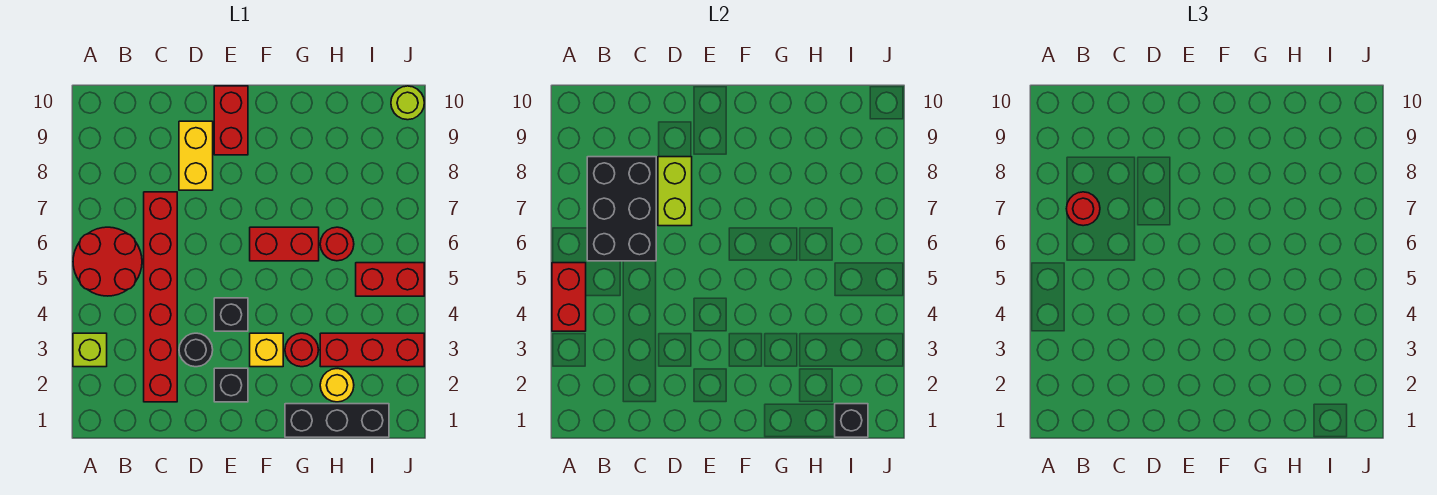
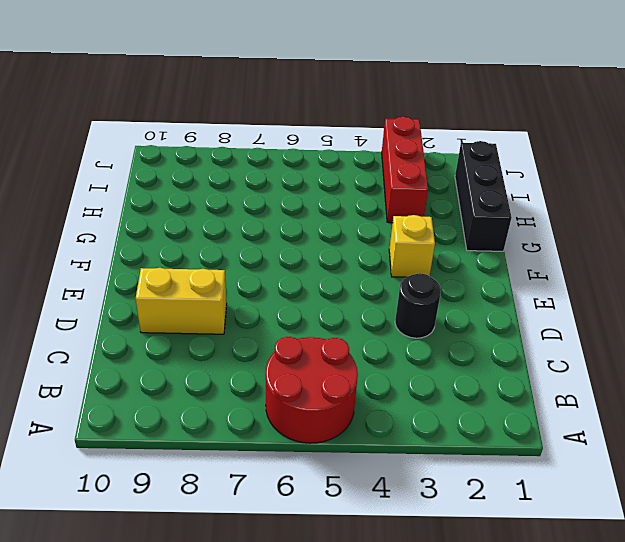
none -> lime brick A3 level 1
none -> red brick C2:C7 level 1
none -> black brick E2 level 1

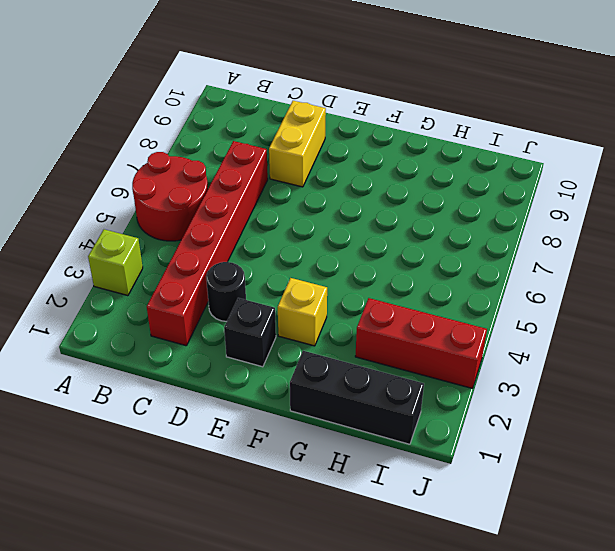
none -> black brick E4 level 1
none -> red brick E9:E10 level 1
none -> red brick F6:G6 level 1

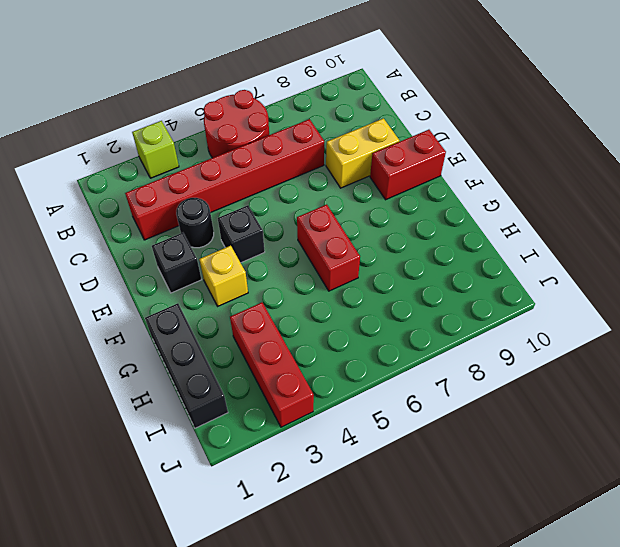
none -> red round brick G3 level 1
none -> yellow round brick H2 level 1
none -> red round brick H6 level 1

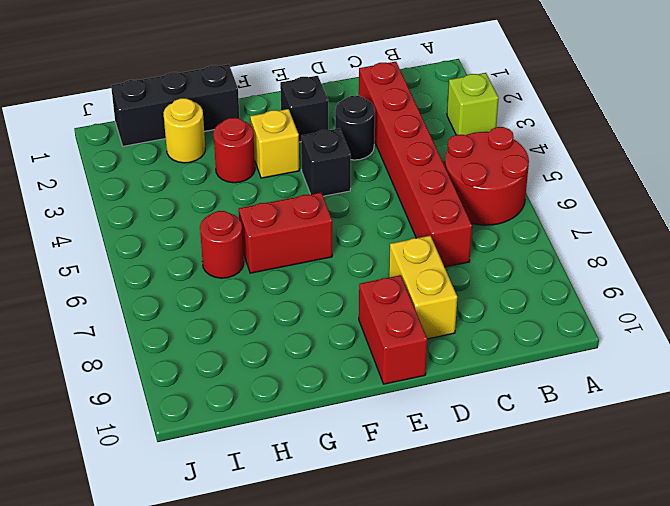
none -> red brick H3:J3 level 1
none -> red brick I5:J5 level 1
none -> lime round brick J10 level 1

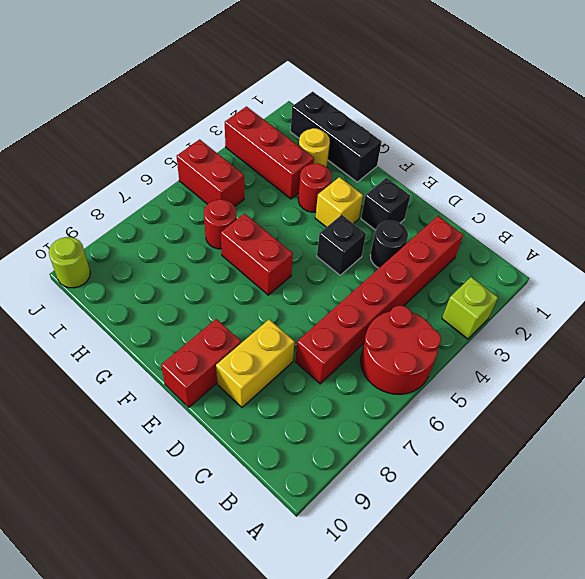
none -> red brick A4:A5 level 2
none -> black brick B6:C8 level 2
none -> lime brick D7:D8 level 2

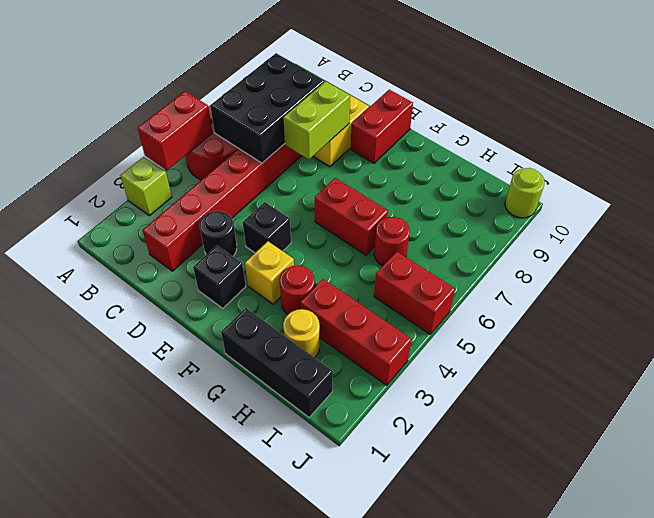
none -> black brick I1 level 2
none -> red round brick B7 level 3

